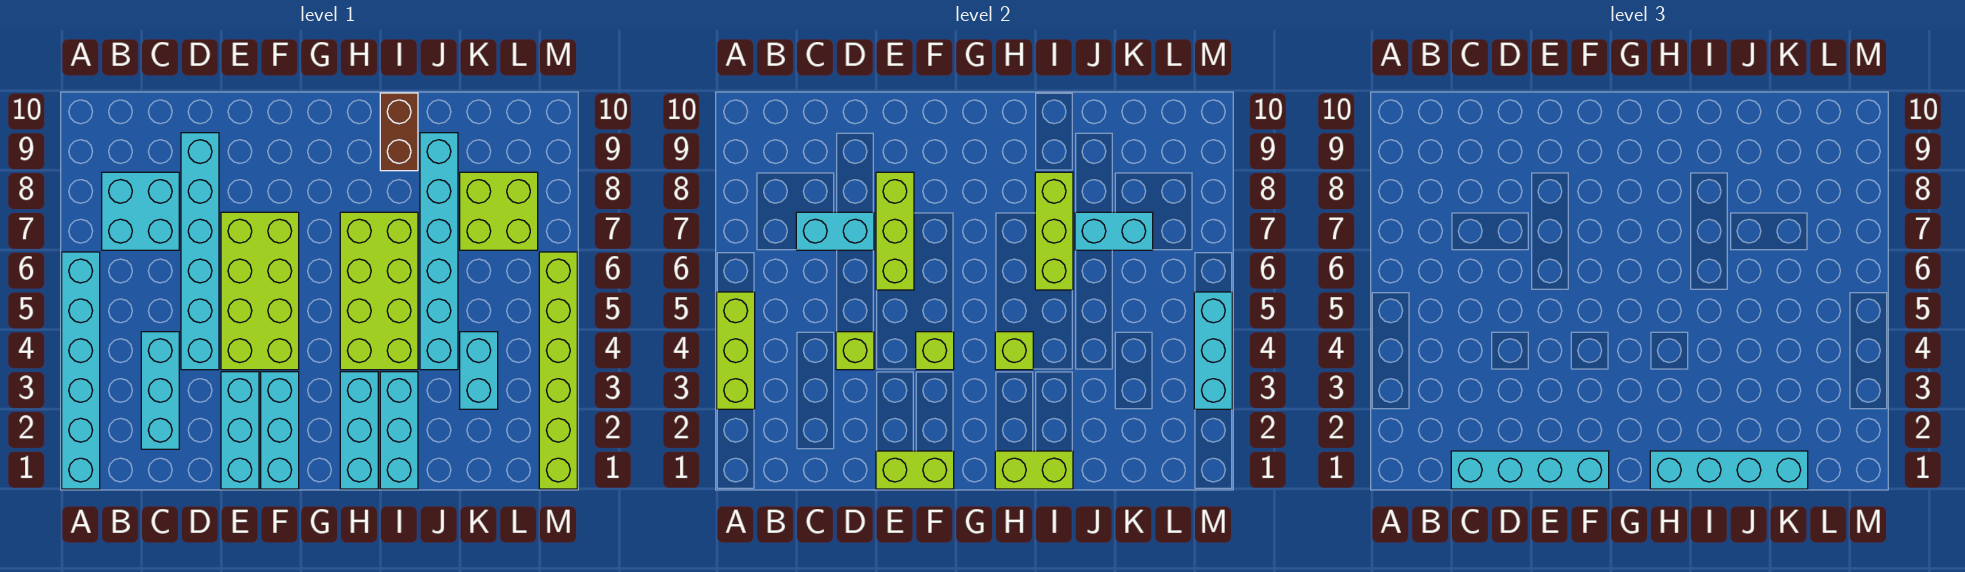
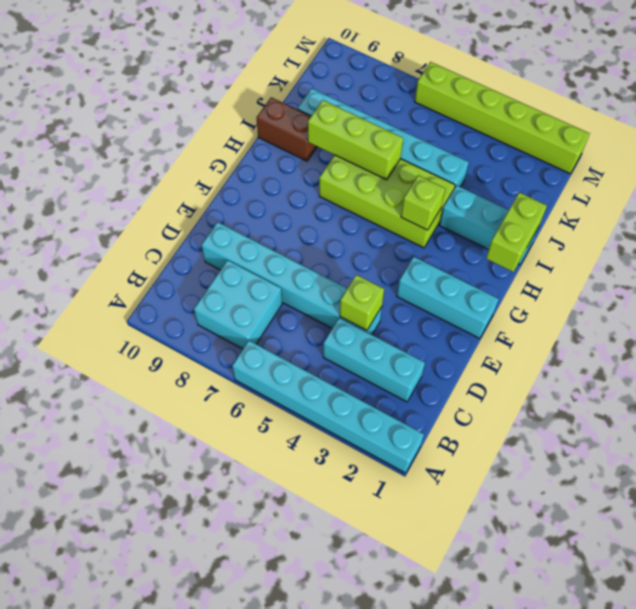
none -> cyan brick E1:E3 level 1
none -> lime brick E4:F7 level 1
none -> cyan brick H1:H3 level 1

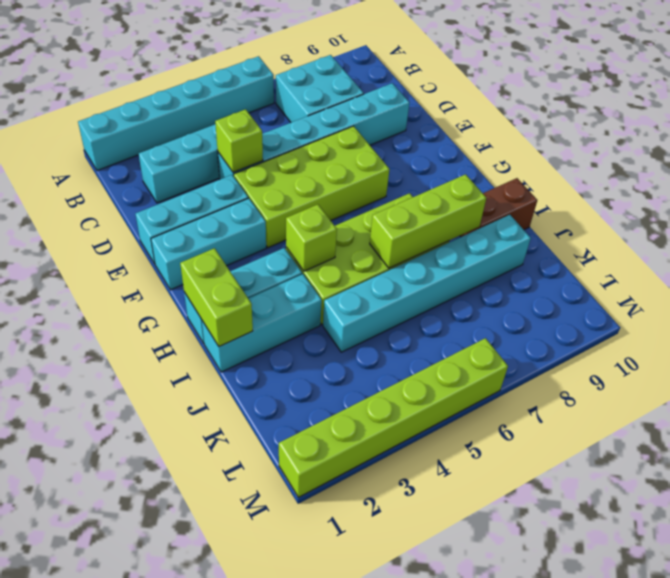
none -> cyan brick K3:K4 level 1
none -> lime brick K7:L8 level 1
none -> lime brick A3:A5 level 2

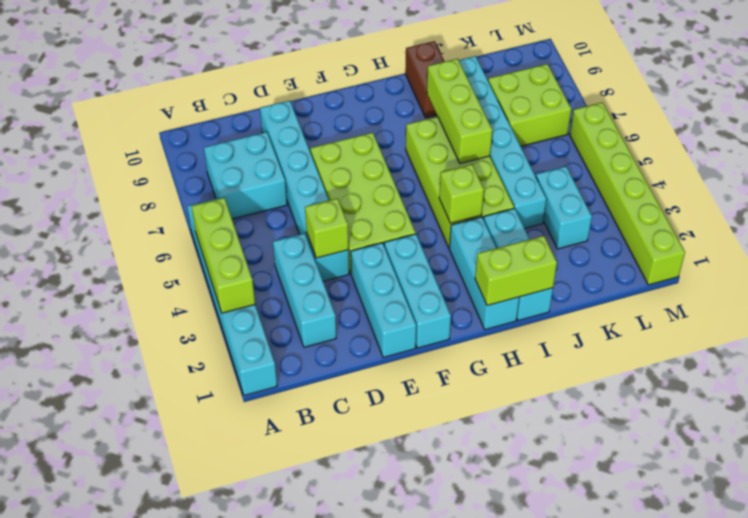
none -> cyan brick C7:D7 level 2
none -> lime brick E1:F1 level 2
none -> lime brick E6:E8 level 2

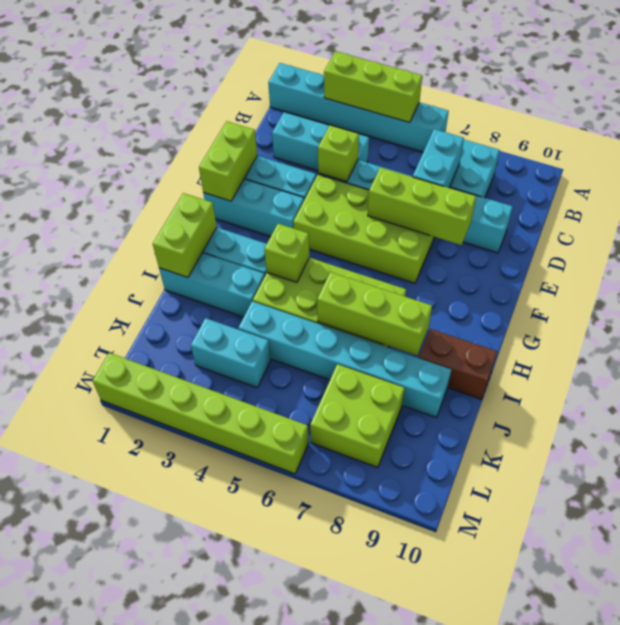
none -> lime brick F4 level 2
none -> cyan brick J7:K7 level 2
none -> cyan brick M3:M5 level 2

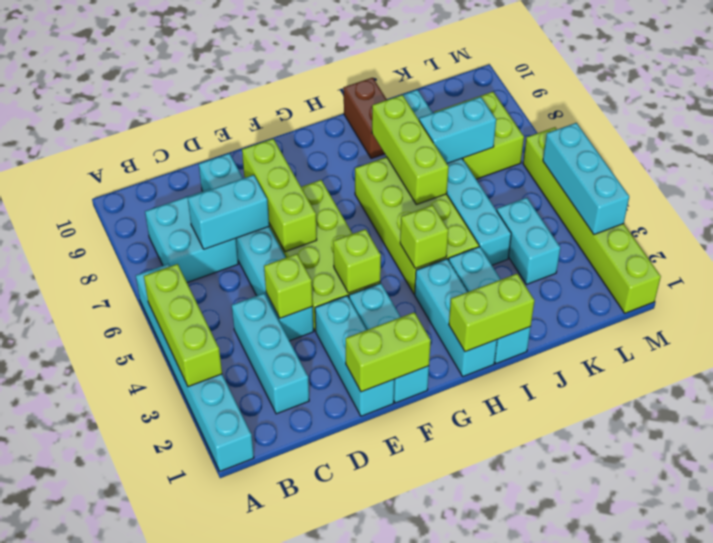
none -> cyan brick C1:F1 level 3
none -> cyan brick H1:K1 level 3

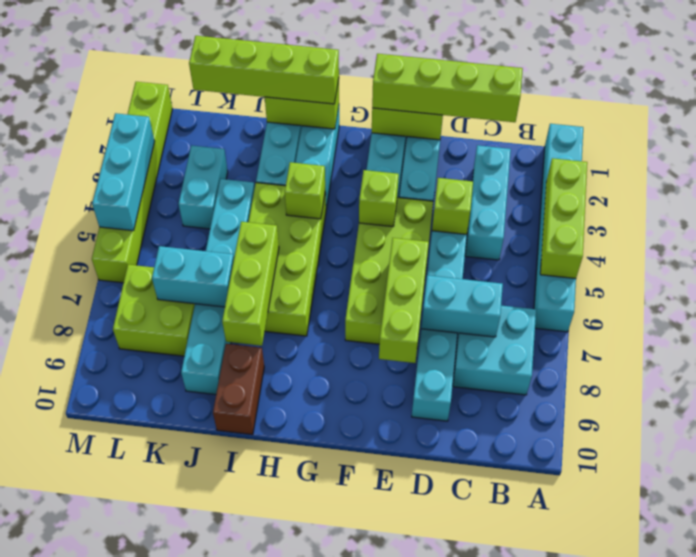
lime brick C1:F1 level 3 -> cyan brick C1:F1 level 3
lime brick H1:K1 level 3 -> cyan brick H1:K1 level 3

